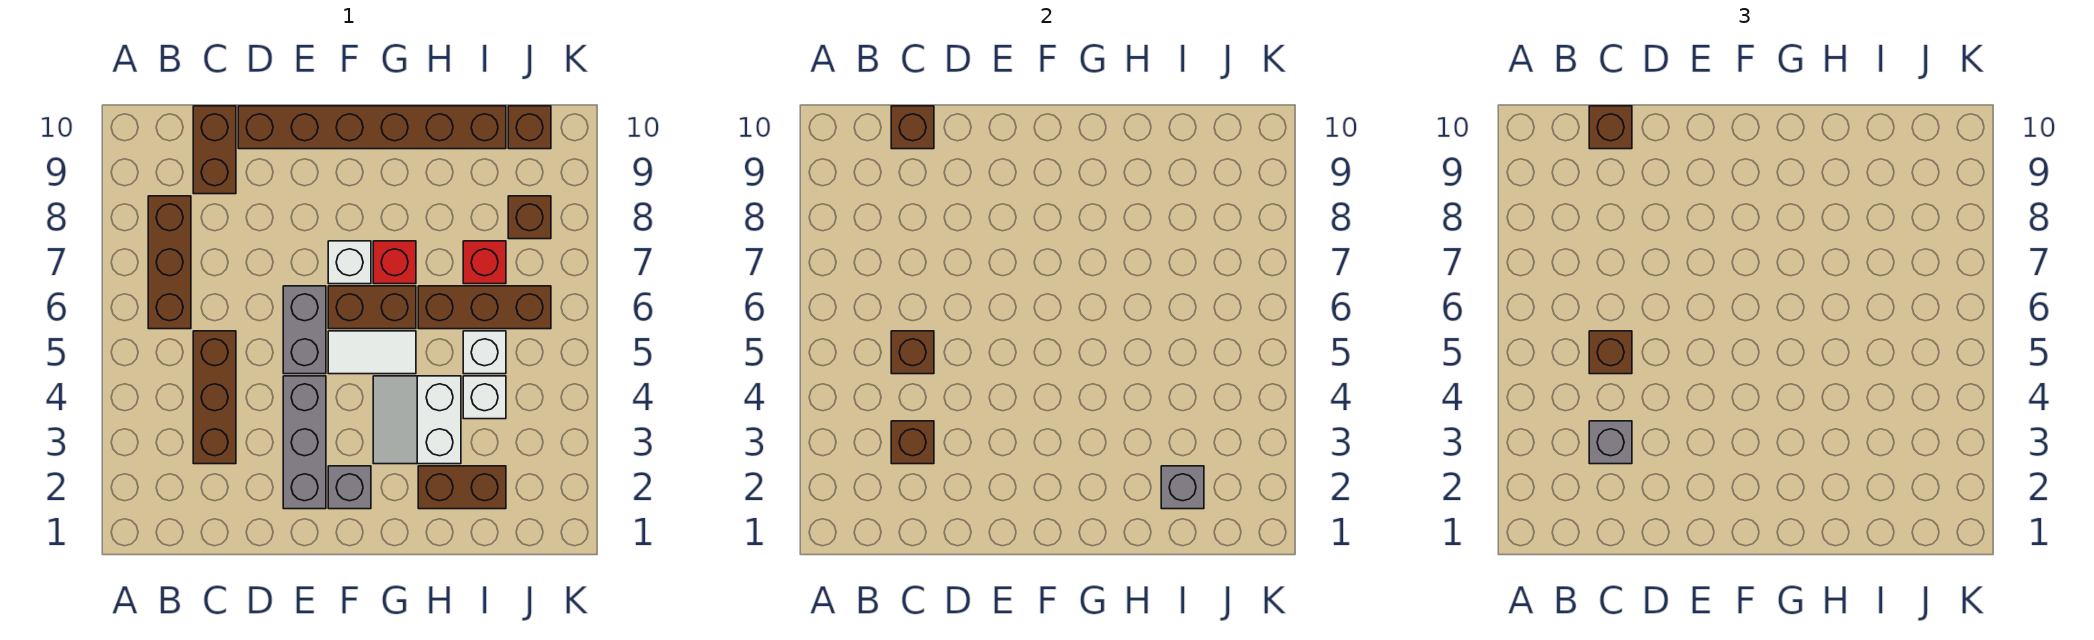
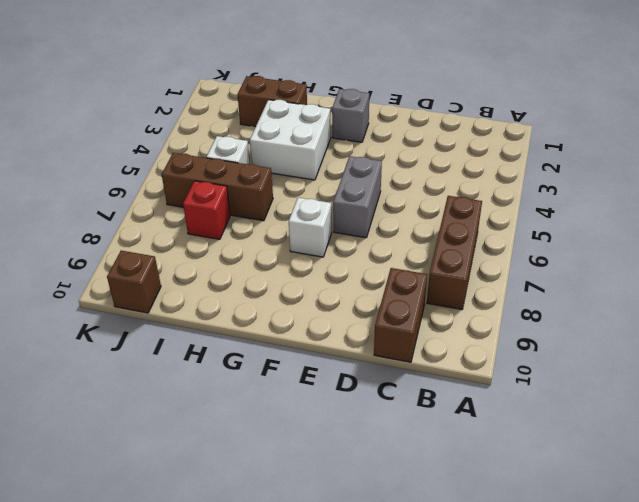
white brick G3:H4 level 1 -> white slope G3:H4 level 1 top H
none -> brown brick C3:C5 level 1
none -> brown brick D10:I10 level 1
none -> grey brick E2:E4 level 1

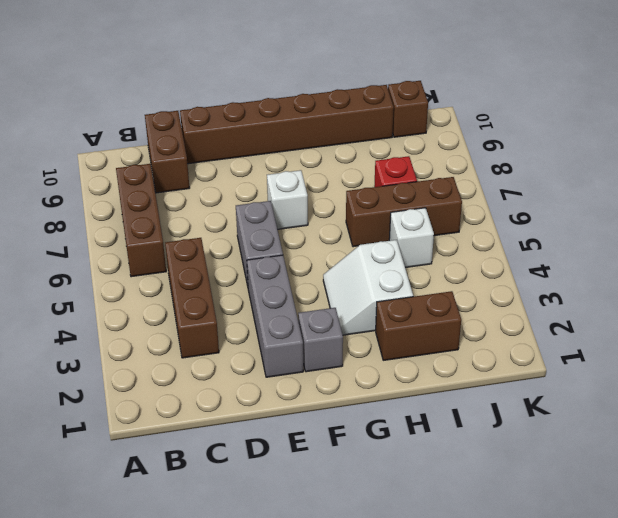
none -> white tile F5:G5 level 1
none -> brown brick F6:G6 level 1
none -> red brick G7 level 1

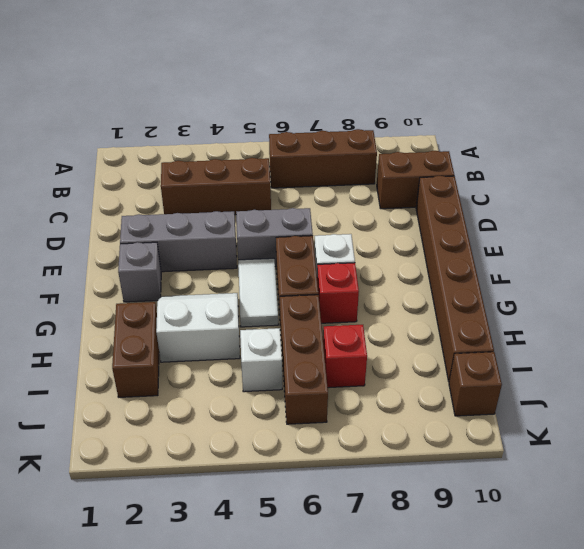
none -> white brick I4 level 1
none -> brown brick J8 level 1
none -> brown brick C3 level 2

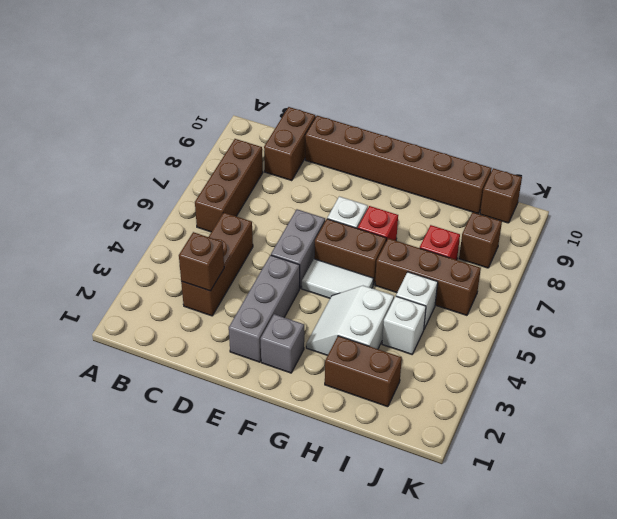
none -> brown brick C5 level 2
none -> brown brick C10 level 2
none -> grey brick I2 level 2

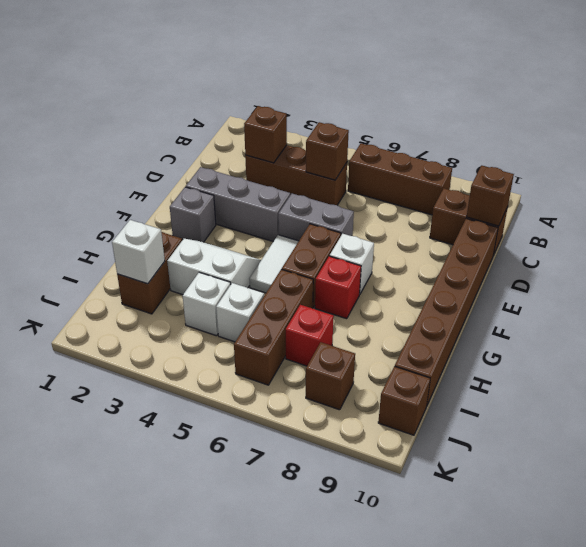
white brick I2 level 2 -> grey brick I2 level 2
none -> grey brick C3 level 3
none -> brown brick C5 level 3
none -> brown brick C10 level 3

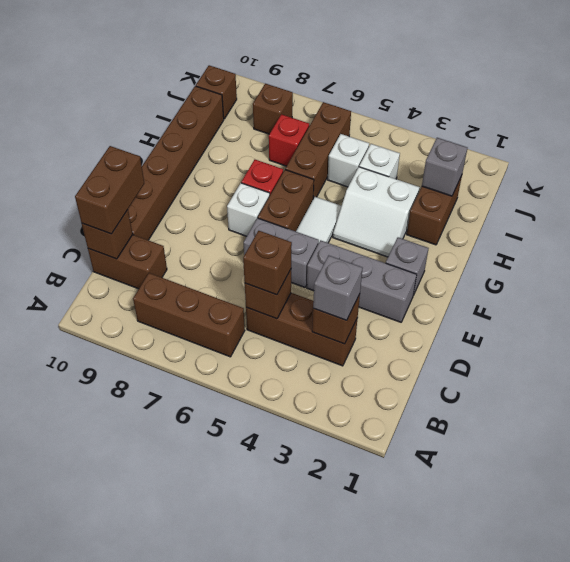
brown brick C10:D10 level 3 -> brown brick C10 level 3

